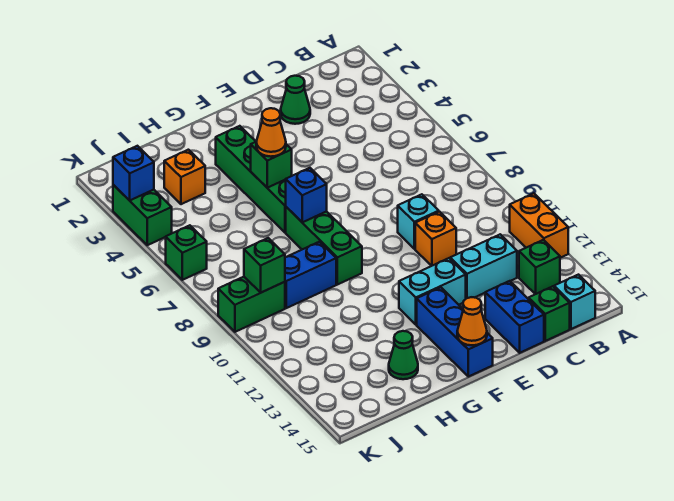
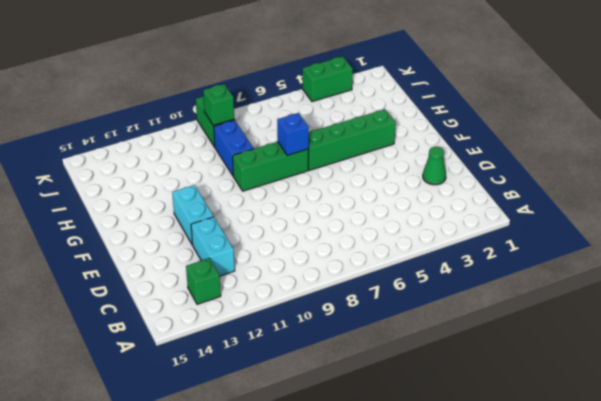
none -> orange brick A11:A12 level 1
none -> cyan brick B15 level 1
none -> green brick C15 level 1

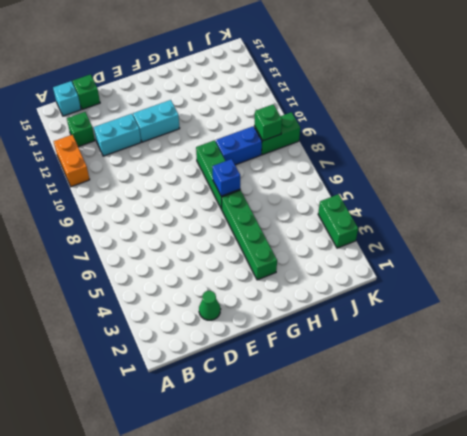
none -> cyan brick D9 level 1
none -> orange brick D10 level 1
none -> blue brick D14:D15 level 1

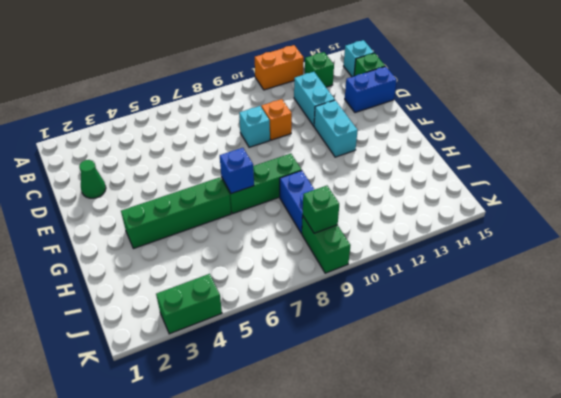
none -> blue brick F13:F15 level 1
none -> green cone H14 level 1
none -> orange brick I3 level 1

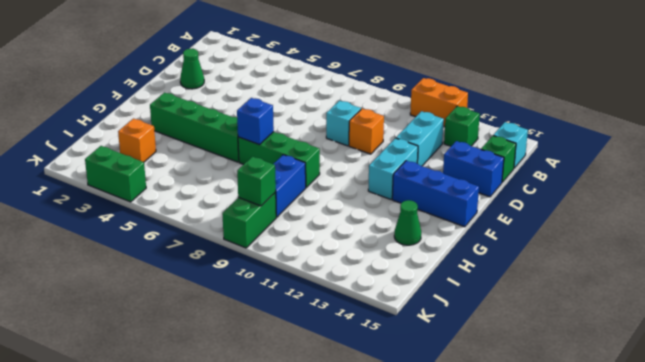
none -> green brick K6 level 1
none -> orange cone F15 level 2
none -> green brick G5 level 2

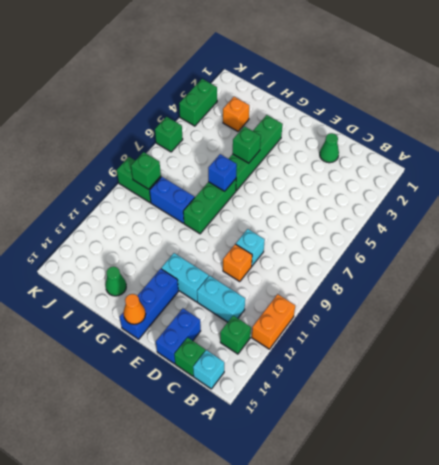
none -> blue brick K3 level 2
none -> orange cone G5 level 3

